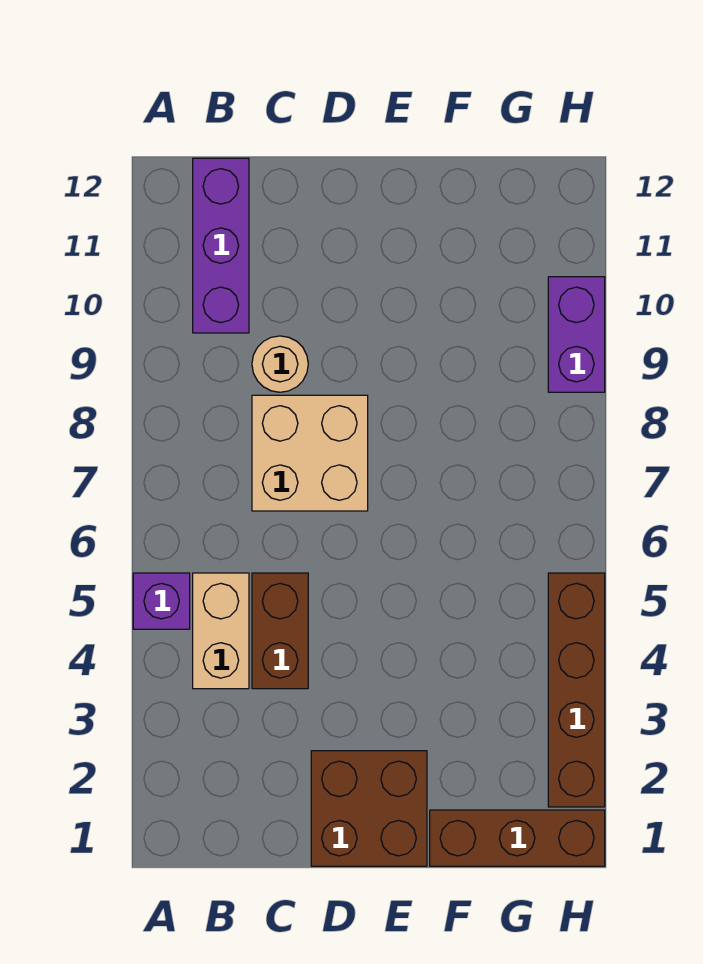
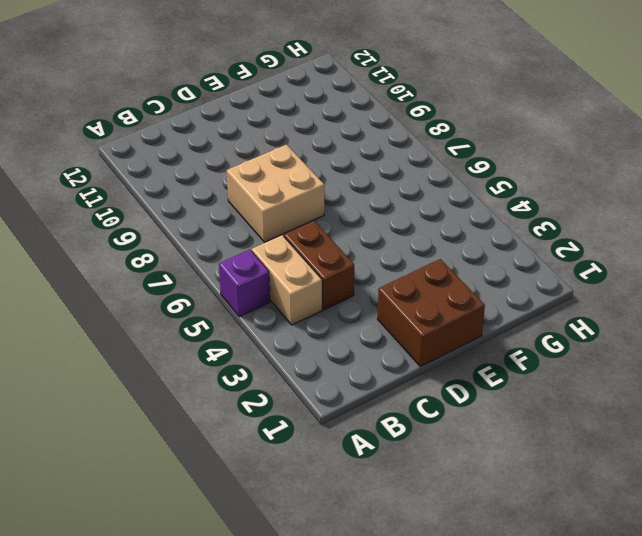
none -> purple brick B10:B12 level 1
none -> tan round brick C9 level 1

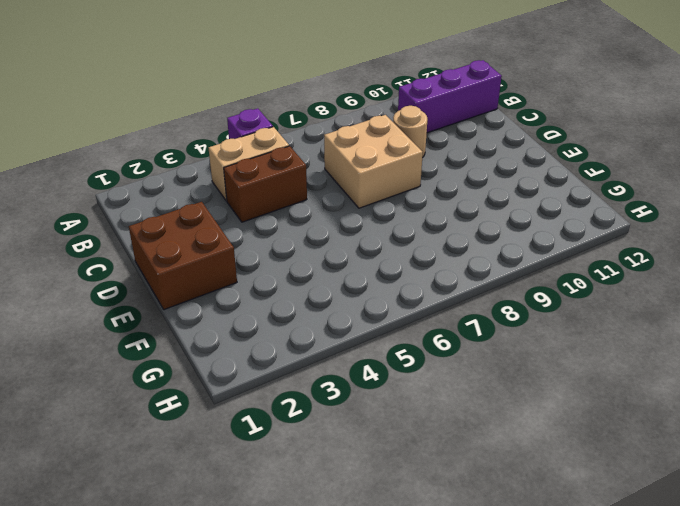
none -> brown brick F1:H1 level 1
none -> brown brick H2:H5 level 1

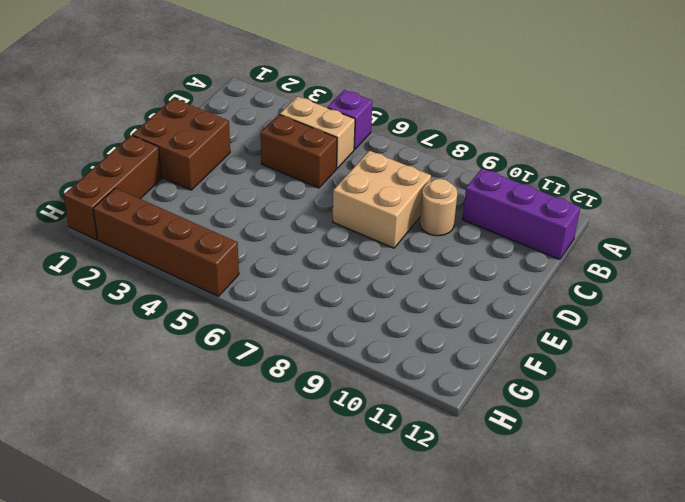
none -> purple brick H9:H10 level 1

